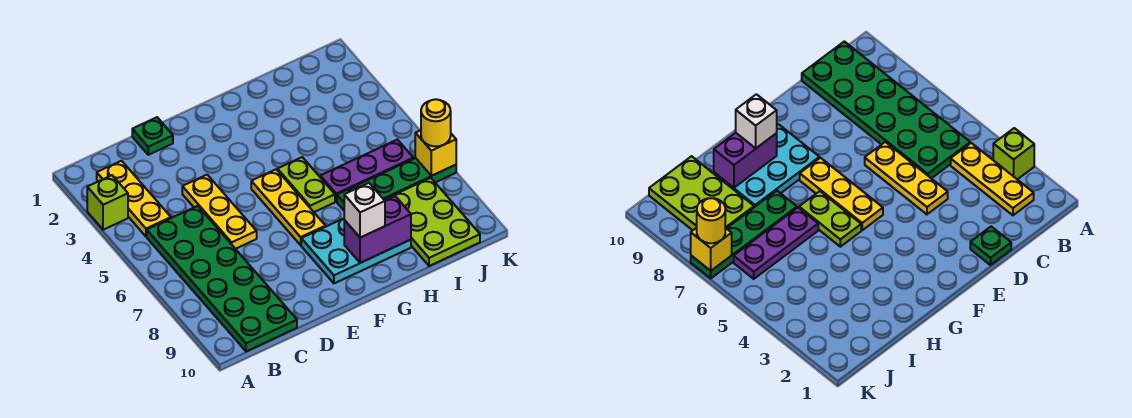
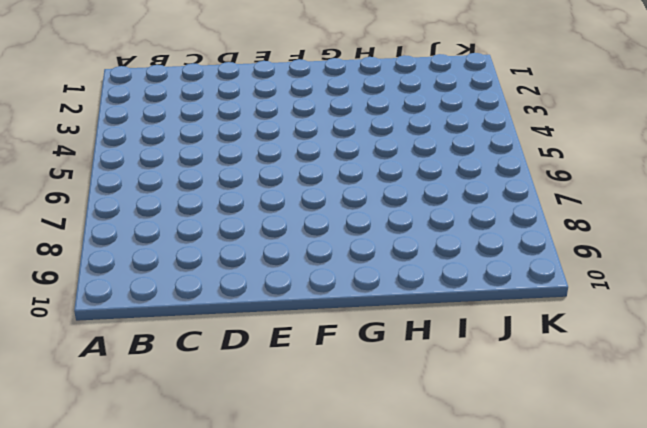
none -> lime brick A3 level 1
none -> yellow plate B2:B4 level 1
none -> green plate B5:C10 level 1

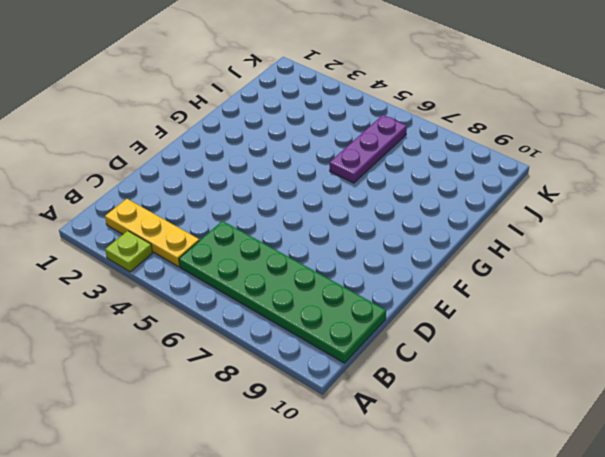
lime plate A3 level 1 -> lime brick A3 level 1
none -> green plate D1 level 1
none -> yellow plate D4:D6 level 1
none -> yellow plate F5:F7 level 1

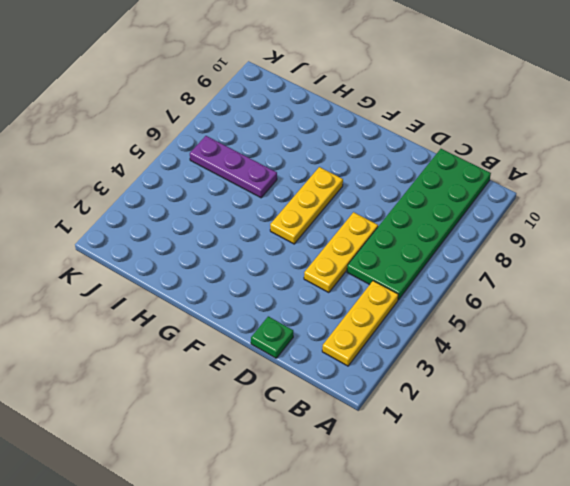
none -> lime brick A3 level 1
none -> cyan plate F8:H9 level 1
none -> lime plate G5:G6 level 1

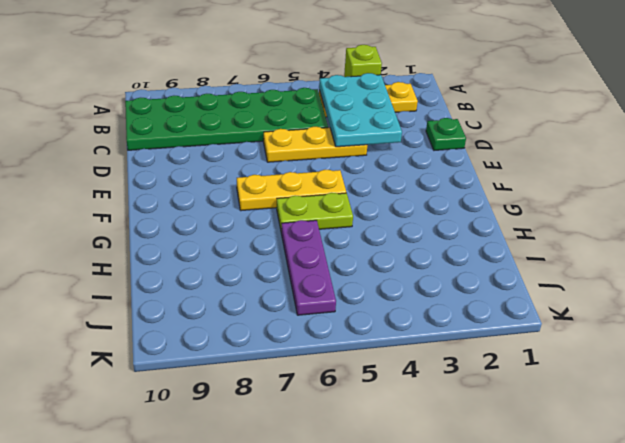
cyan plate B3:D4 level 2 -> cyan plate F8:H9 level 1
none -> green plate H7:K7 level 1
none -> lime plate I8:J10 level 1
none -> purple brick G9:H9 level 2

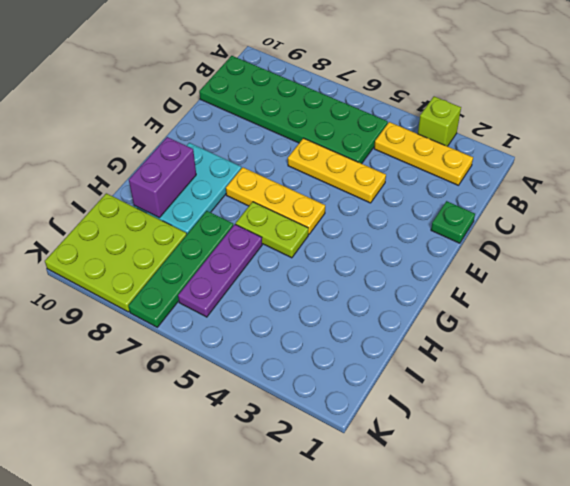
lime plate I8:K10 level 1 -> lime plate I8:J10 level 1
none -> yellow brick K7 level 2
none -> white brick G9 level 3
none -> yellow round brick K7 level 3

